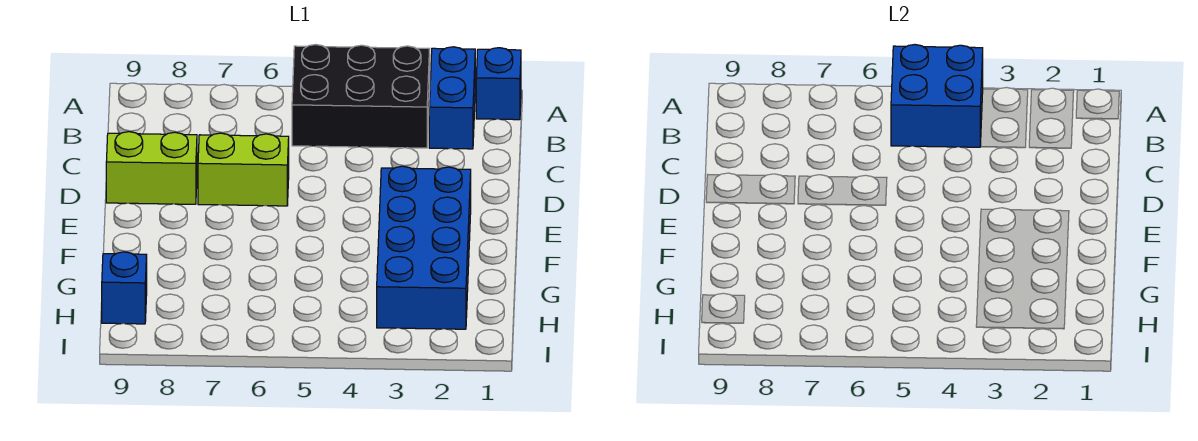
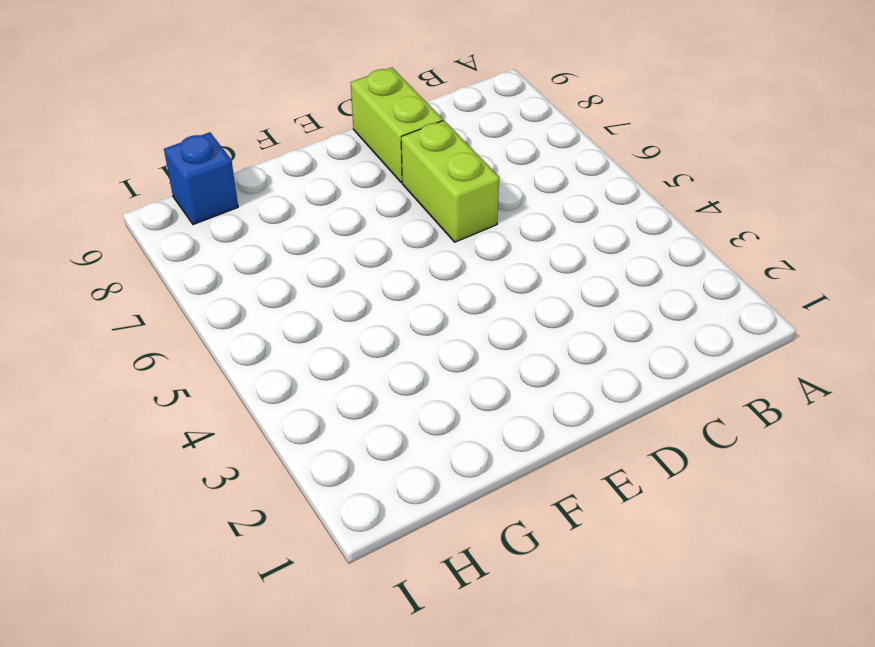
none -> blue brick A1 level 1
none -> blue brick A2:B2 level 1

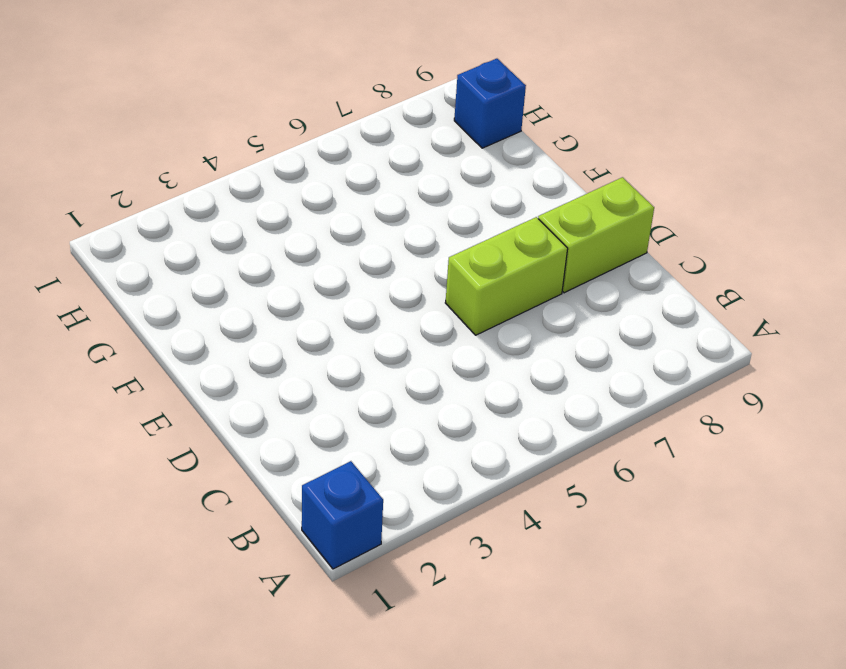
none -> blue brick A2:B2 level 1
none -> black brick A3:B5 level 1

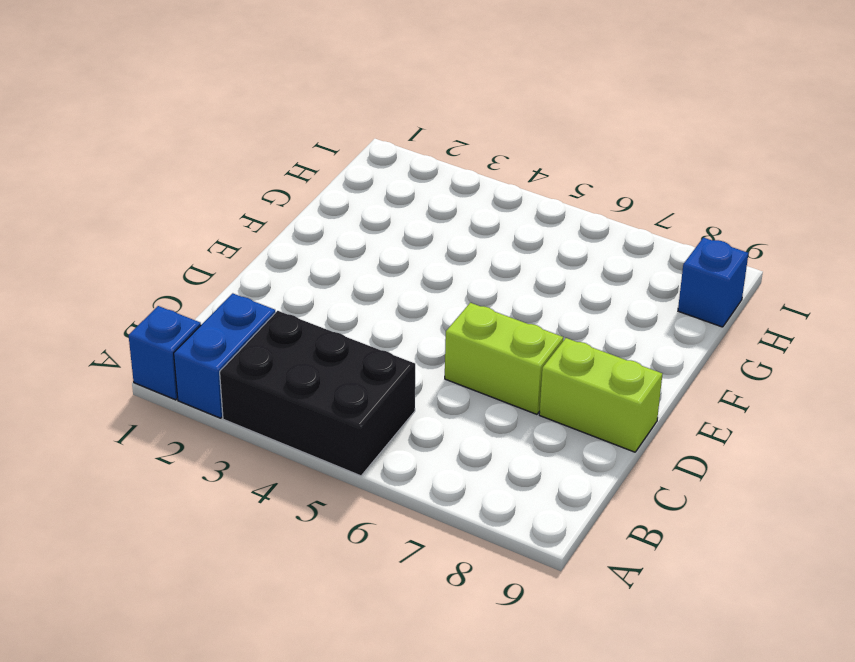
none -> blue brick E2:H3 level 1
none -> blue brick A4:B5 level 2

